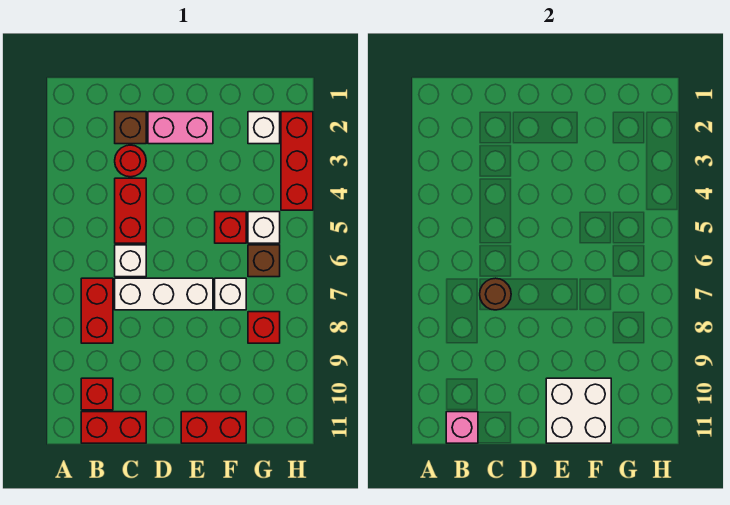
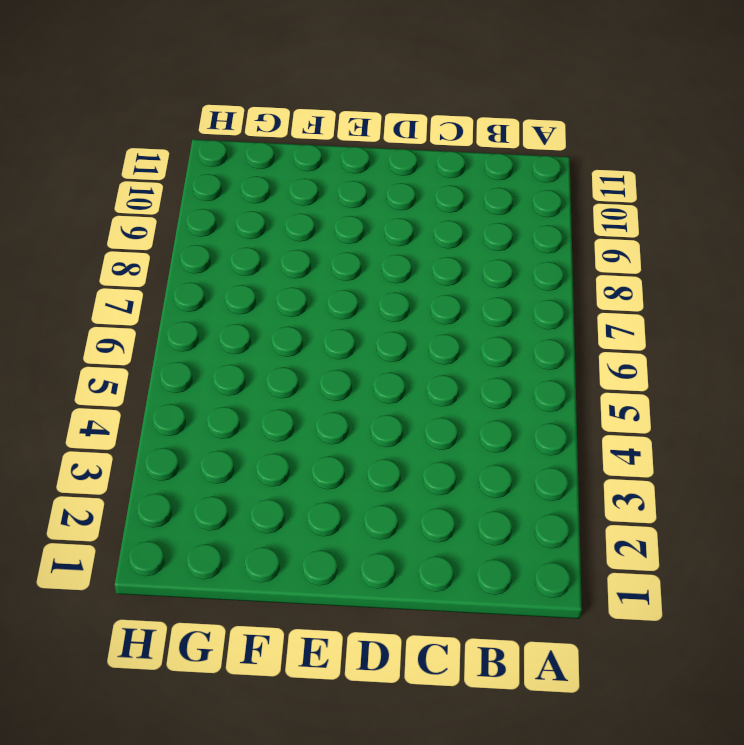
none -> red brick B7:B8 level 1
none -> red brick B10 level 1
none -> red brick B11:C11 level 1

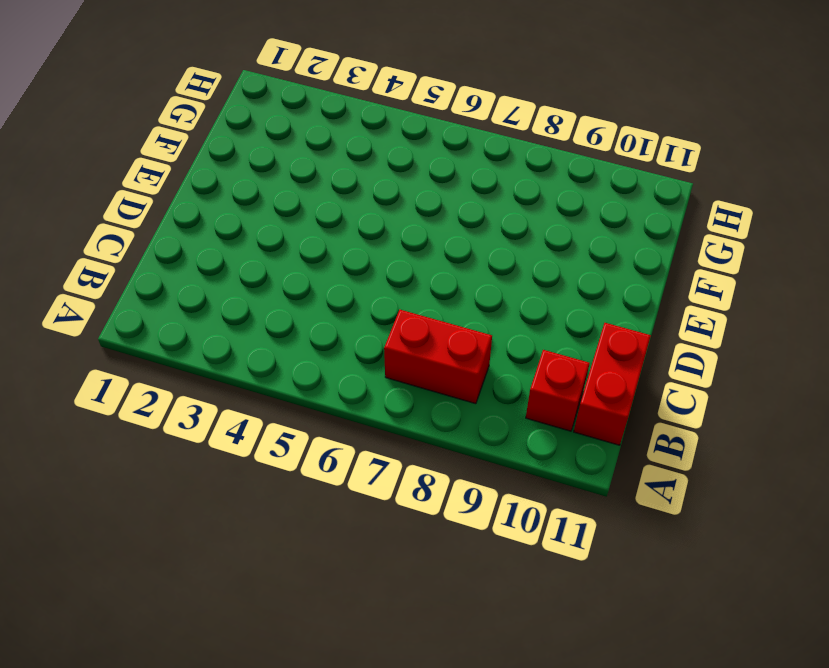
none -> brown brick C2 level 1
none -> red round brick C3 level 1
none -> red brick C4:C5 level 1

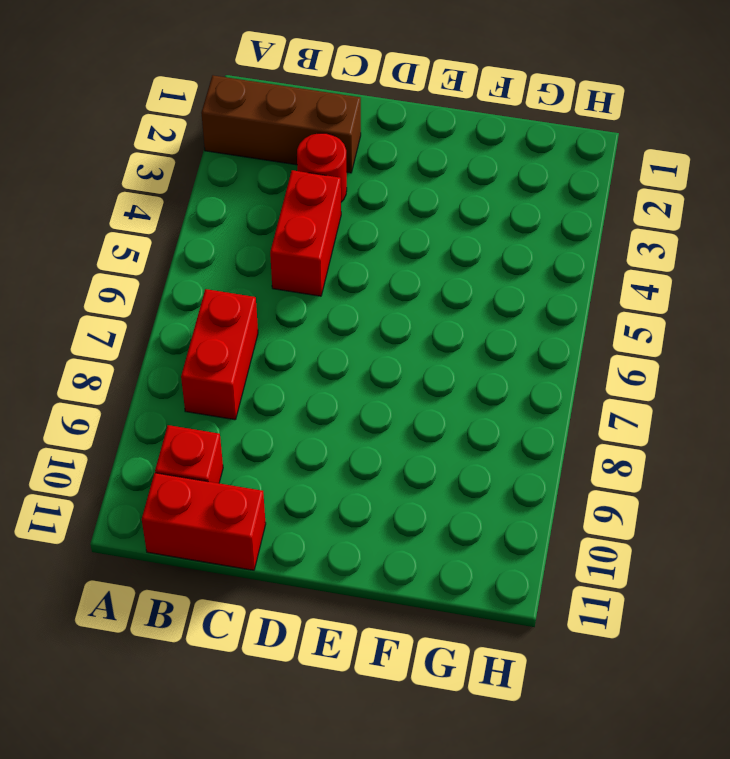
brown brick A2:C2 level 1 -> brown brick C2 level 1
none -> white brick C6 level 1
none -> white brick C7:E7 level 1
none -> pink brick D2:E2 level 1

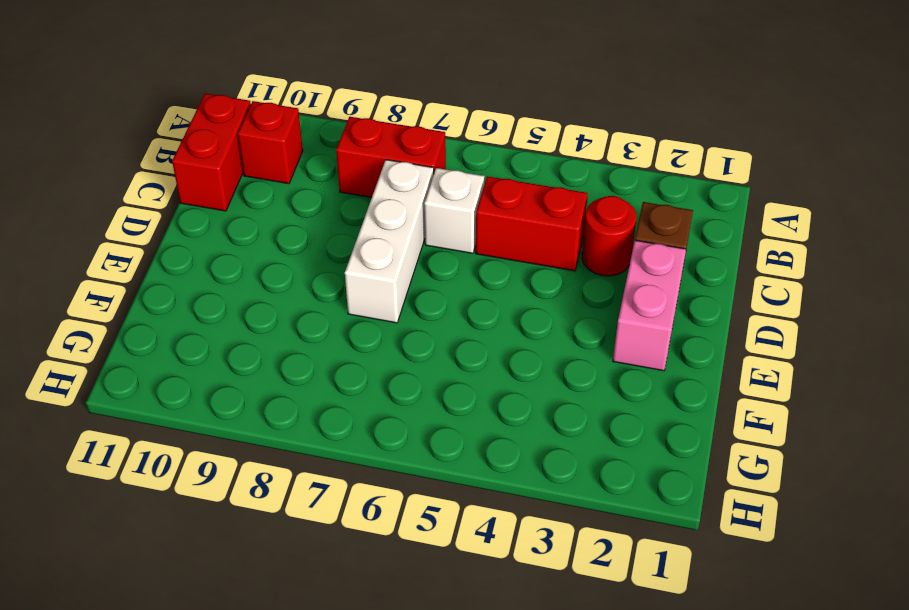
none -> red brick E11:F11 level 1
none -> red brick F5 level 1
none -> white brick F7 level 1

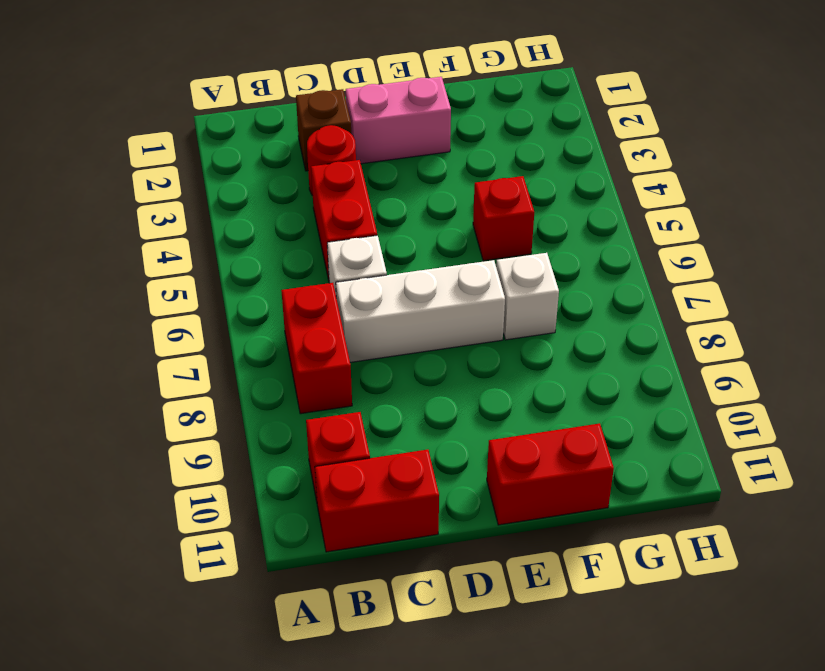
none -> white brick G2 level 1
none -> white brick G5 level 1
none -> brown brick G6 level 1

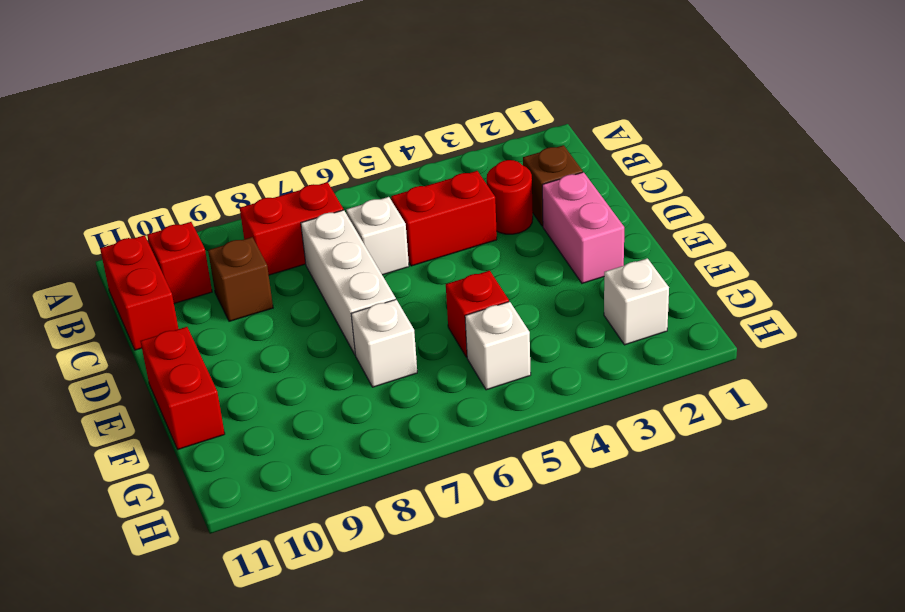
brown brick C9 level 1 -> brown brick G6 level 1
none -> red brick G8 level 1
none -> red brick H2:H4 level 1
none -> pink brick B11 level 2

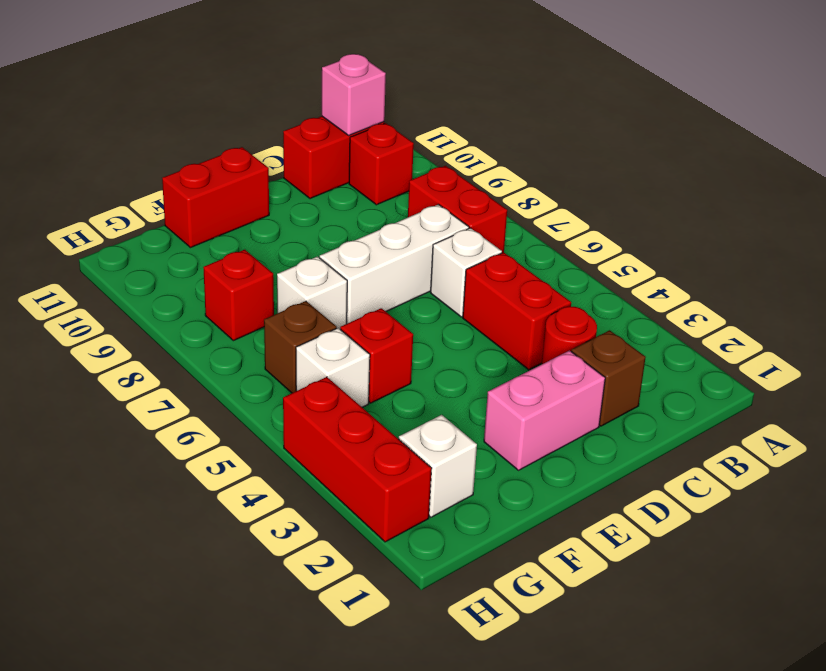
none -> brown round brick C7 level 2
none -> white brick E10:F11 level 2

